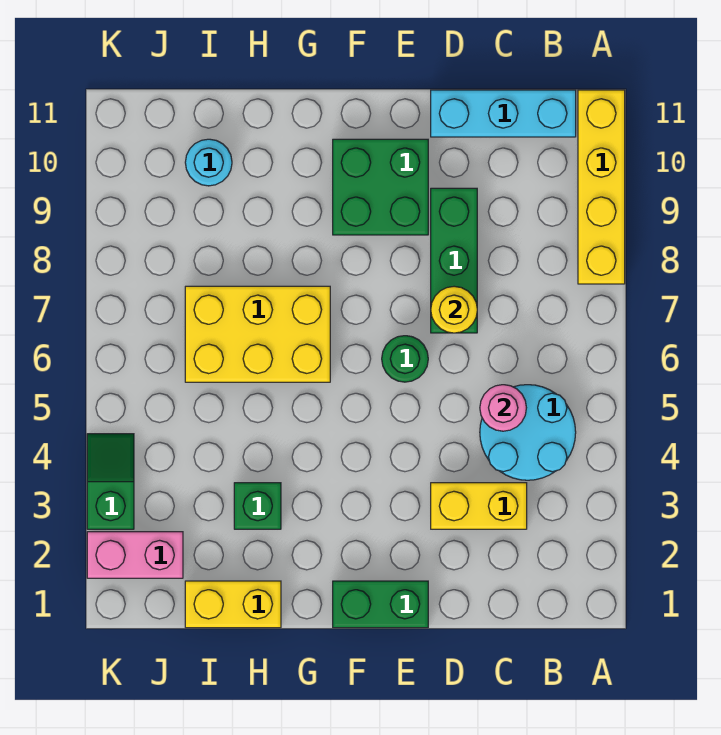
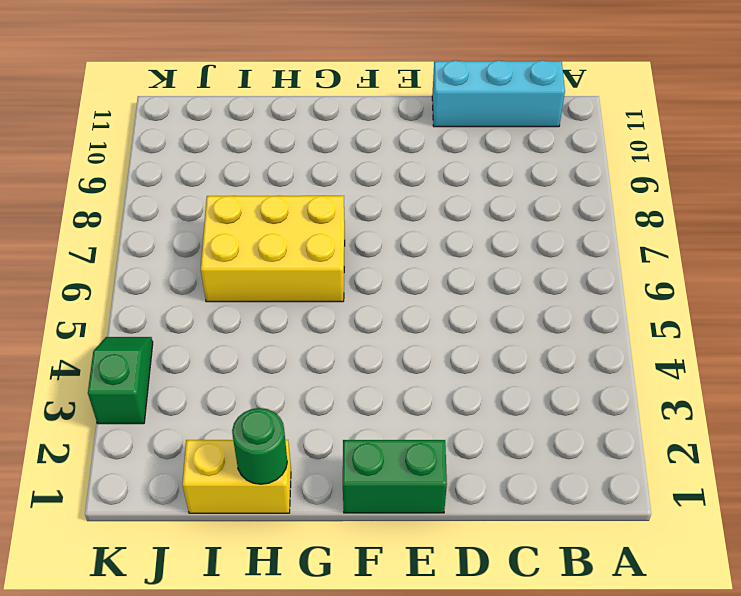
green round brick H1 level 2 -> green round brick E6 level 1
none -> yellow brick A8:A11 level 1
none -> cyan round brick B4:C5 level 1
none -> yellow brick C3:D3 level 1

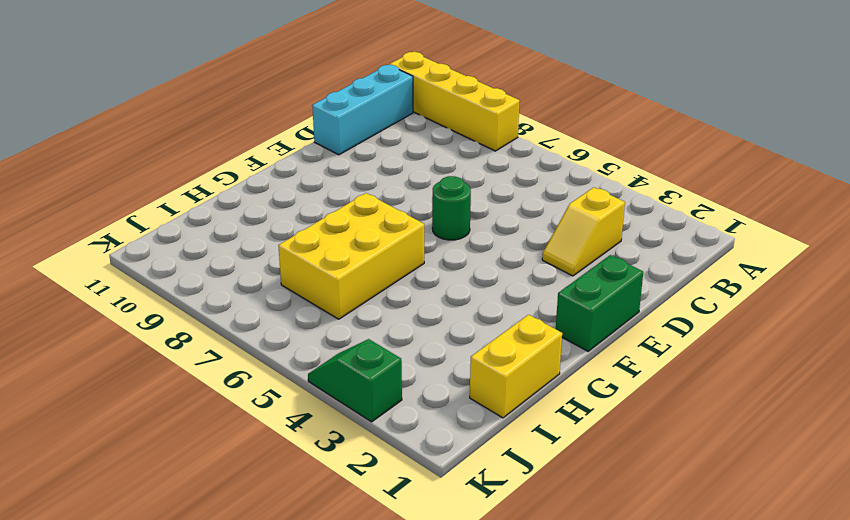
yellow slope C3:D3 level 1 top C -> yellow brick C3:D3 level 1
none -> cyan round brick B4:C5 level 1
none -> green brick D7:D9 level 1
none -> green brick E9:F10 level 1

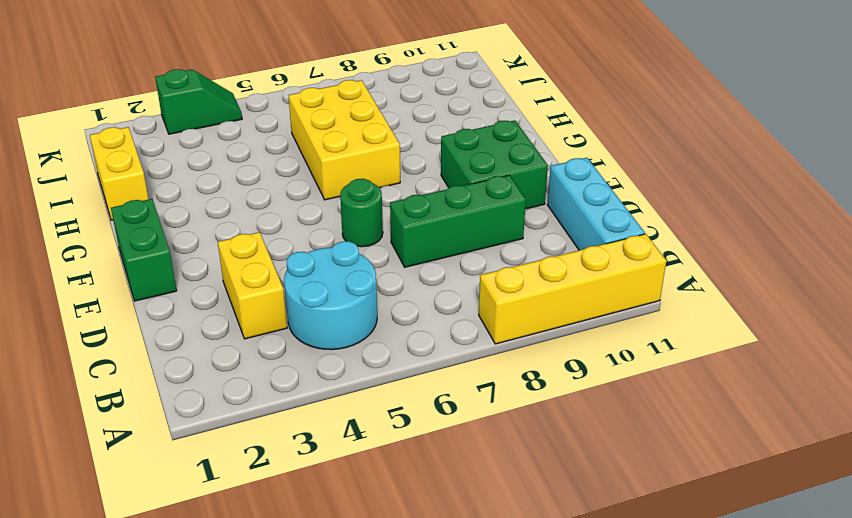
none -> green brick H3 level 1
none -> cyan round brick I10 level 1
none -> pink brick J2:K2 level 1

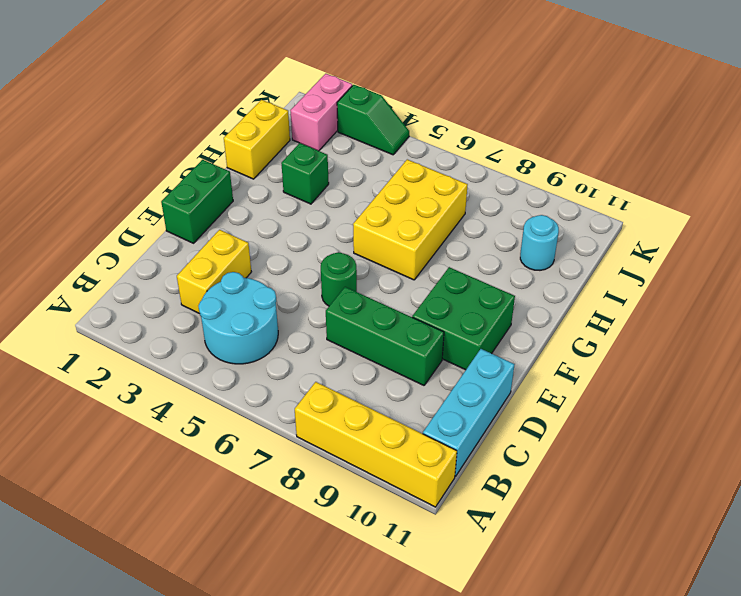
none -> pink round brick C5 level 2
none -> yellow round brick D7 level 2

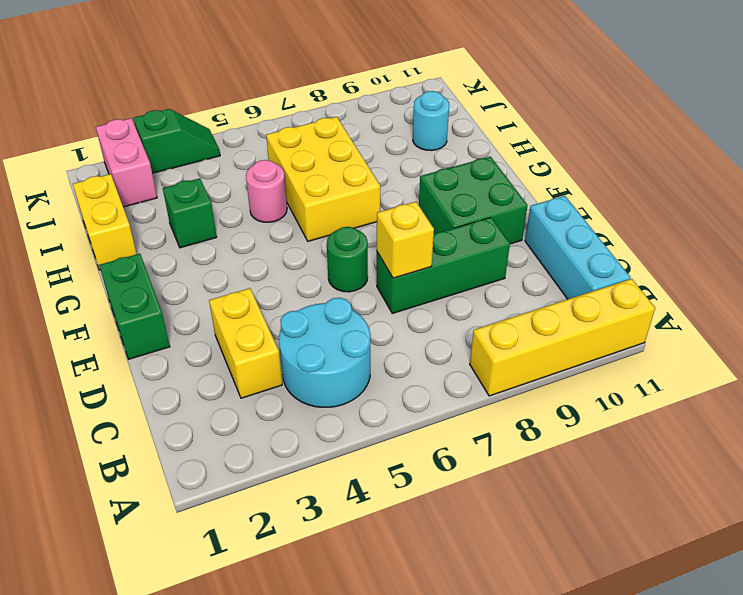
yellow brick D7 level 2 -> yellow round brick D7 level 2
pink round brick H5 level 1 -> pink round brick C5 level 2

